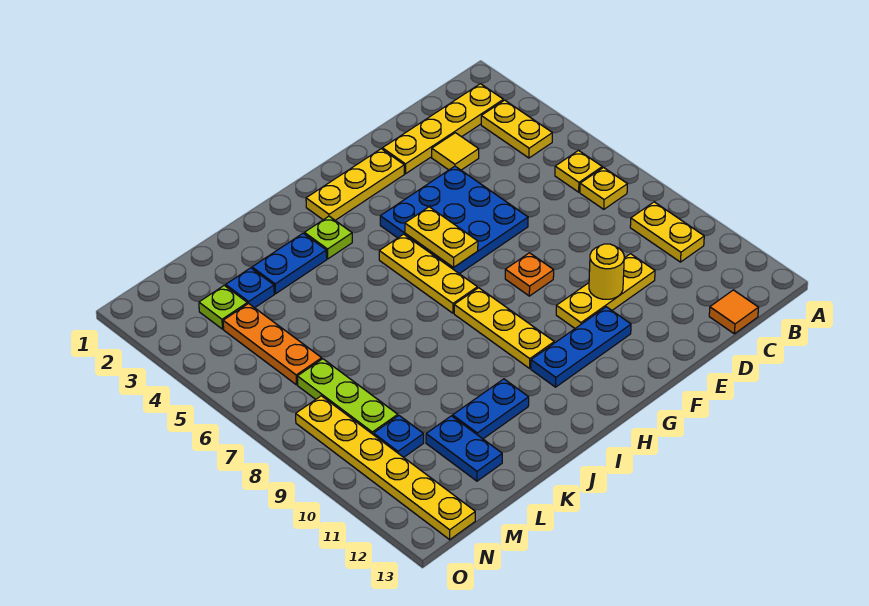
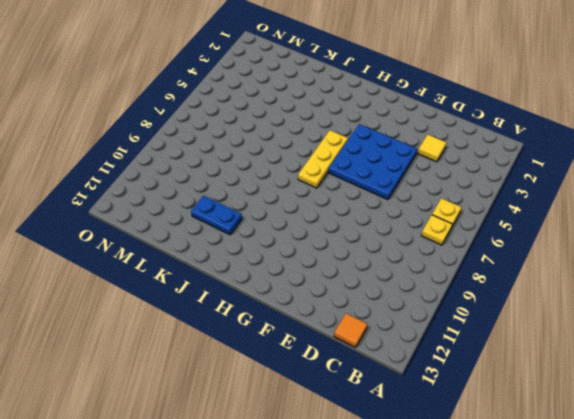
none -> yellow plate B2:E2 level 1
none -> yellow plate B3:B4 level 1
none -> yellow plate B9:B10 level 1

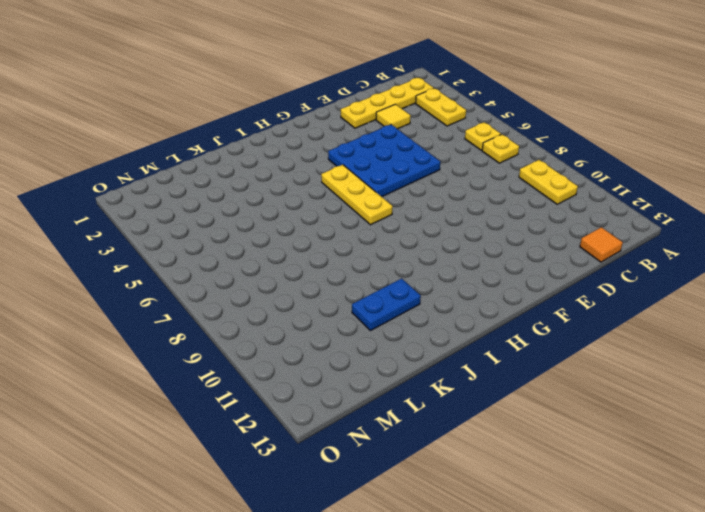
none -> yellow plate D10:F10 level 1
none -> yellow plate F2:H2 level 1
none -> orange plate F8 level 1

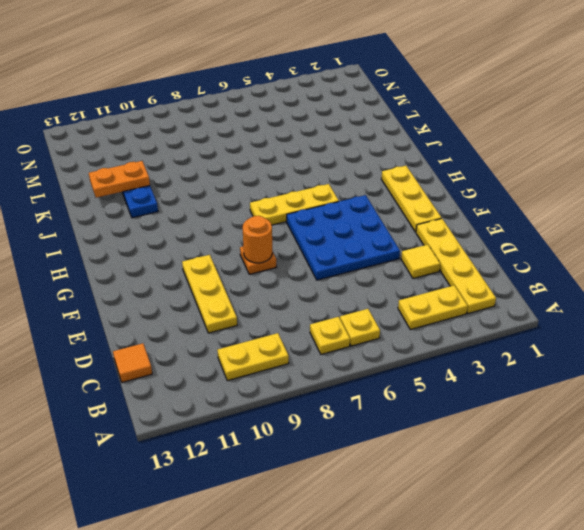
orange round brick F8 level 2 -> none
orange plate K11:K12 level 2 -> none
none -> blue plate F11:H11 level 1
none -> yellow plate H8:H10 level 1
none -> lime plate I3 level 1

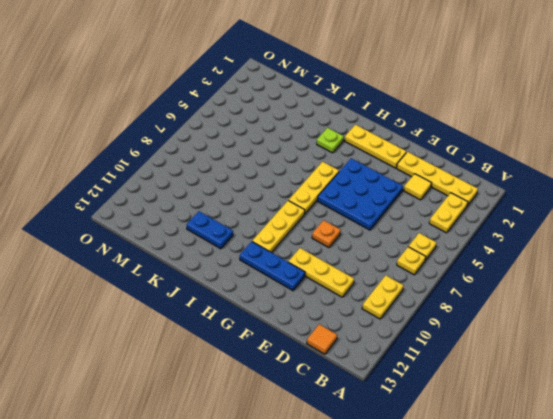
none -> blue plate J3:K3 level 1
none -> blue plate L3 level 1
none -> blue plate L11:L12 level 1

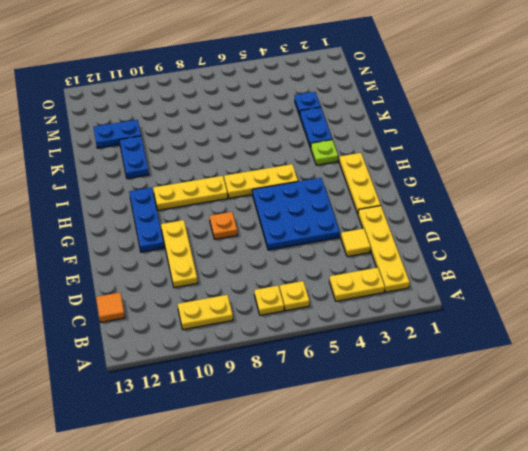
none -> lime plate M3 level 1
none -> orange plate M4:M6 level 1
none -> lime plate M7:M9 level 1

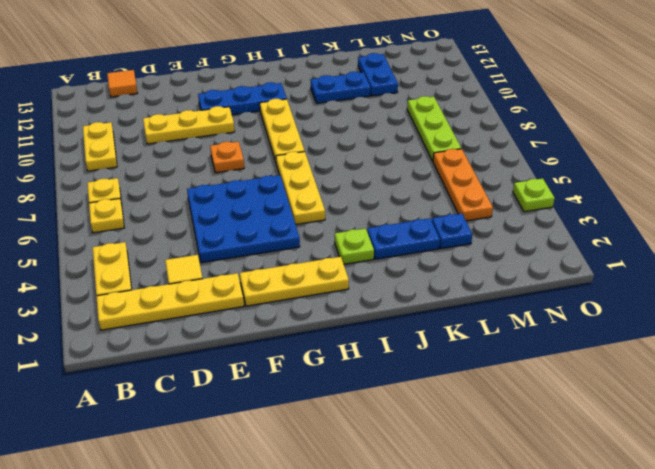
lime plate O4 level 1 -> lime plate M3 level 1
none -> blue plate M10 level 1
none -> yellow plate N8:N13 level 1
none -> yellow round brick E10 level 2

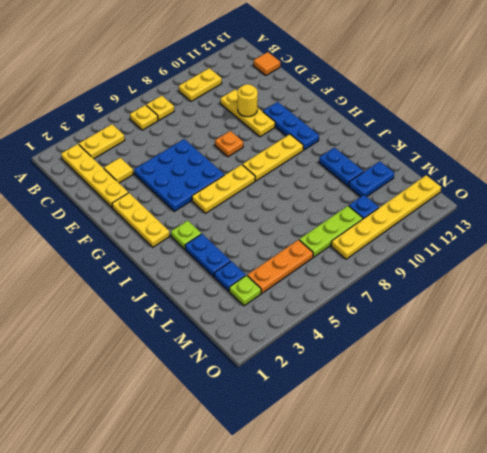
none -> yellow plate G5:G6 level 2

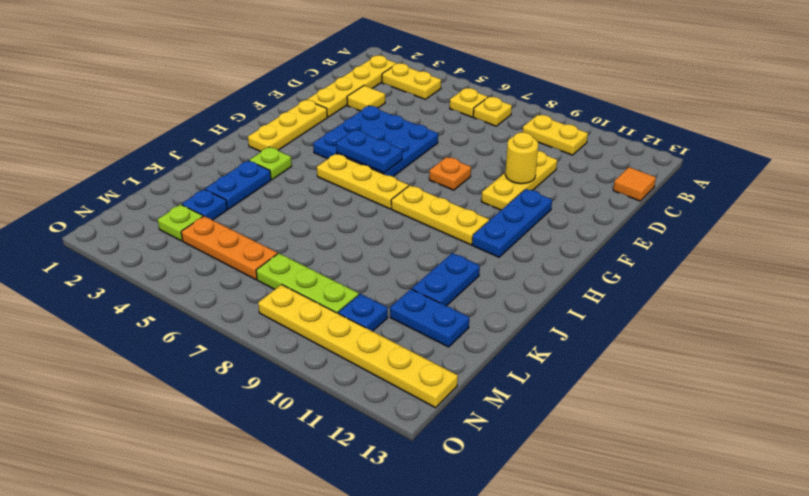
blue plate G5:G6 level 2 -> yellow plate G5:G6 level 2

